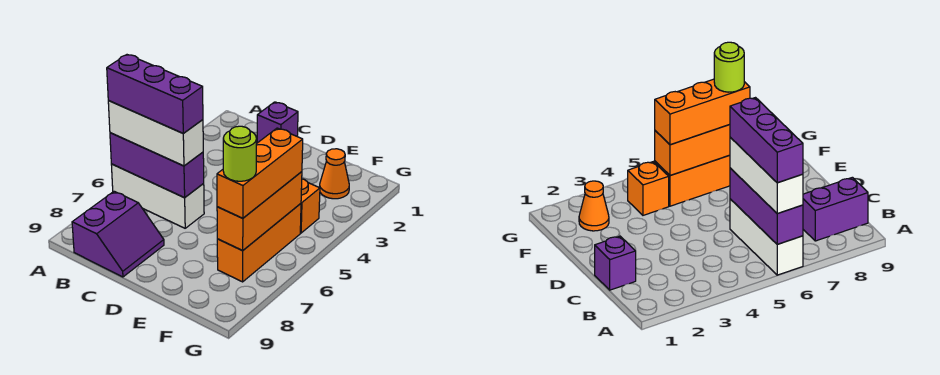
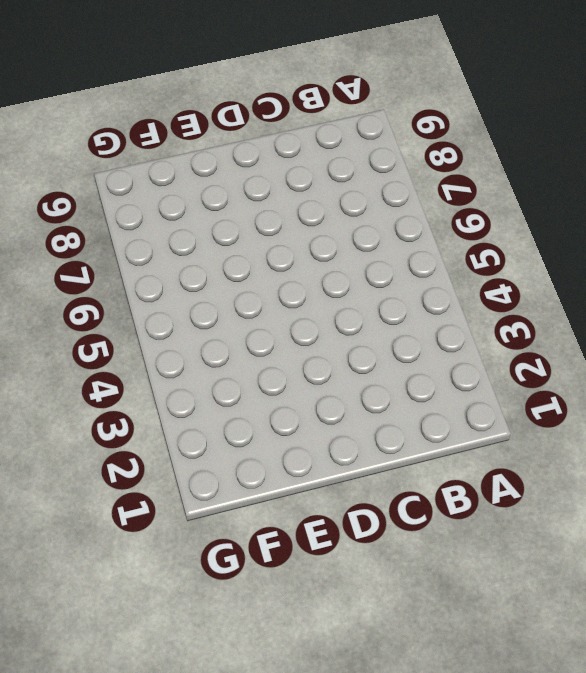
none -> white brick A6:C6 level 1
none -> purple slope B8:C9 level 1 top B
none -> purple brick C1 level 1

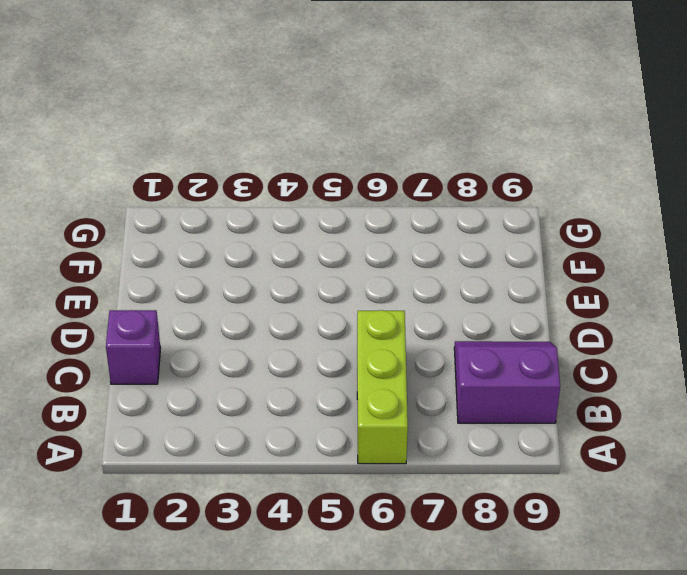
lime brick A6:C6 level 1 -> white brick A6:C6 level 1
none -> orange cone F2 level 1
none -> orange brick F4 level 1
none -> orange brick F5:F7 level 1

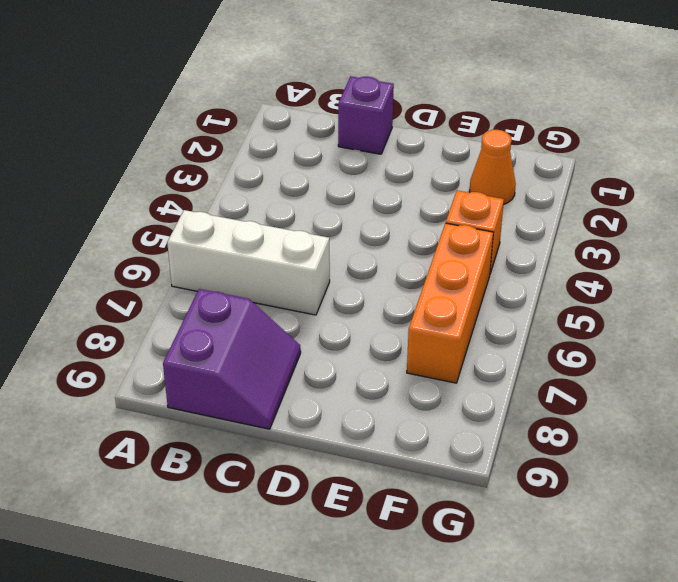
none -> purple brick A6:C6 level 2
none -> orange brick F5:F7 level 2
none -> white brick A6:C6 level 3

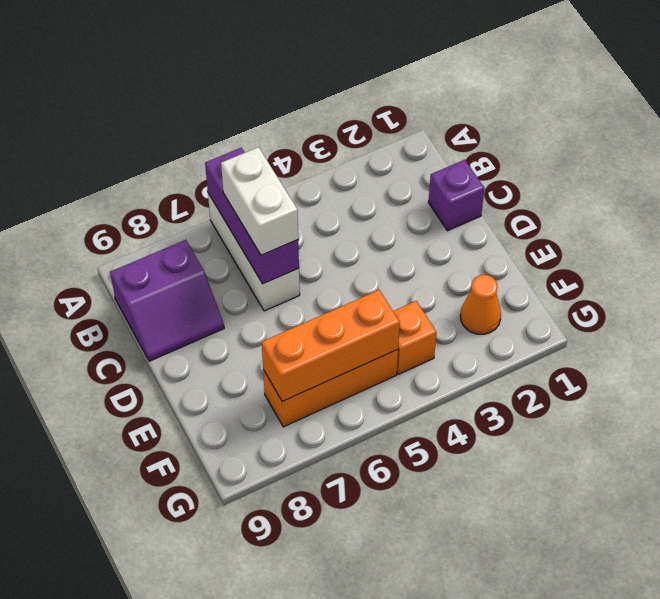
white brick B6:C6 level 3 -> white brick A6:C6 level 3
none -> orange brick F5:F7 level 3
none -> purple brick A6:C6 level 4
none -> lime round brick F7 level 4

